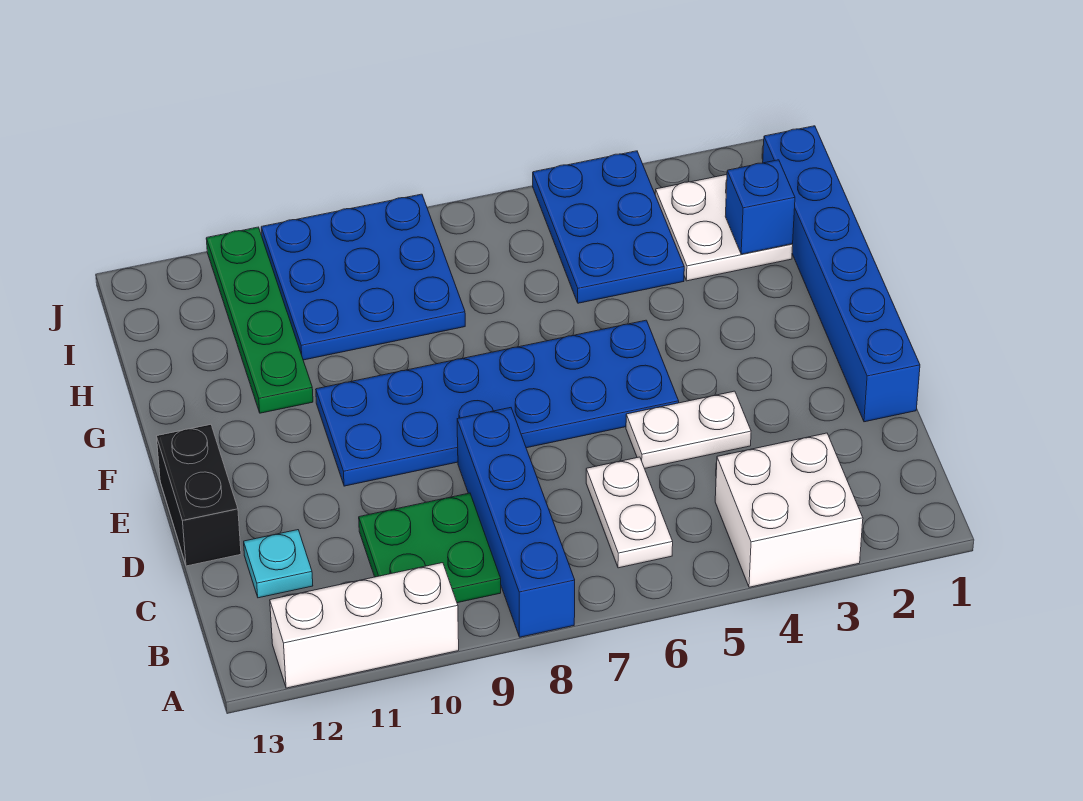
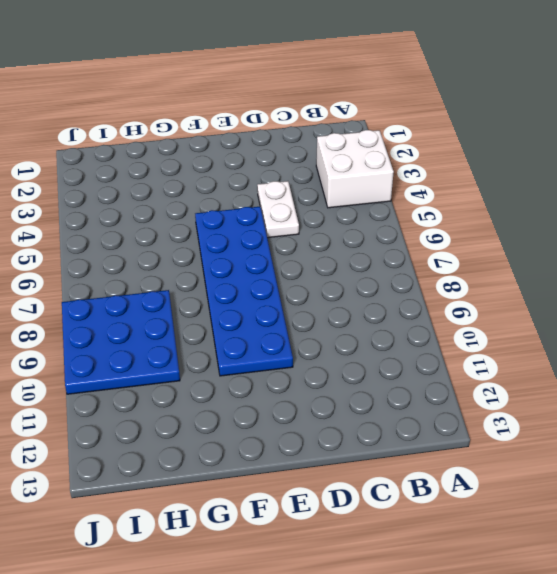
none -> blue brick A8:D8 level 1
none -> white brick A10:A12 level 1
none -> white plate B6:C6 level 1

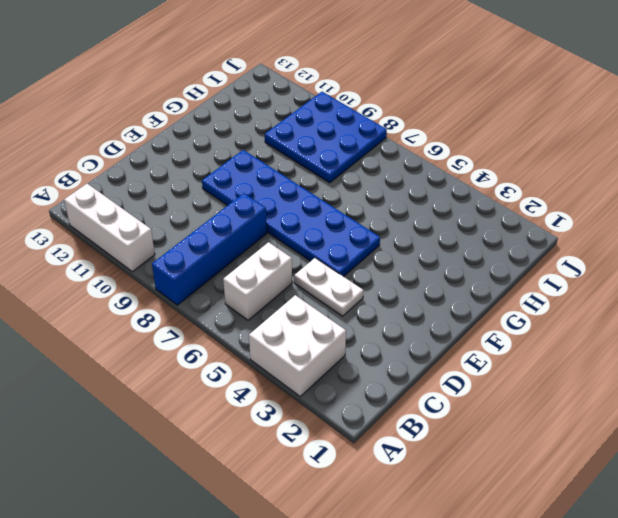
white brick B6:C6 level 1 -> white plate B6:C6 level 1
none -> green plate B9:C10 level 1
none -> cyan plate C12 level 1
none -> blue brick D1:I1 level 1

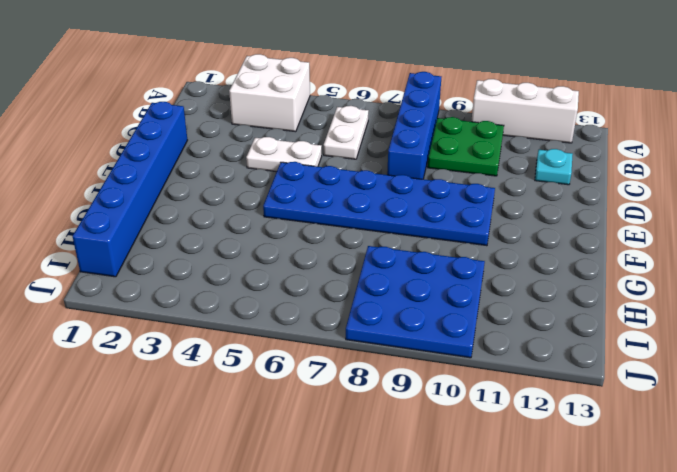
none -> black brick D13:E13 level 1
none -> green plate G11:J11 level 1
none -> white plate H2:I3 level 1

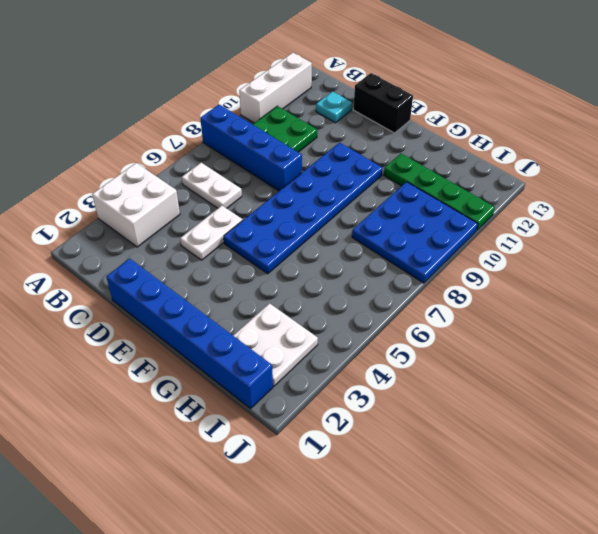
none -> blue plate H4:J5 level 1
none -> blue brick H2 level 2

